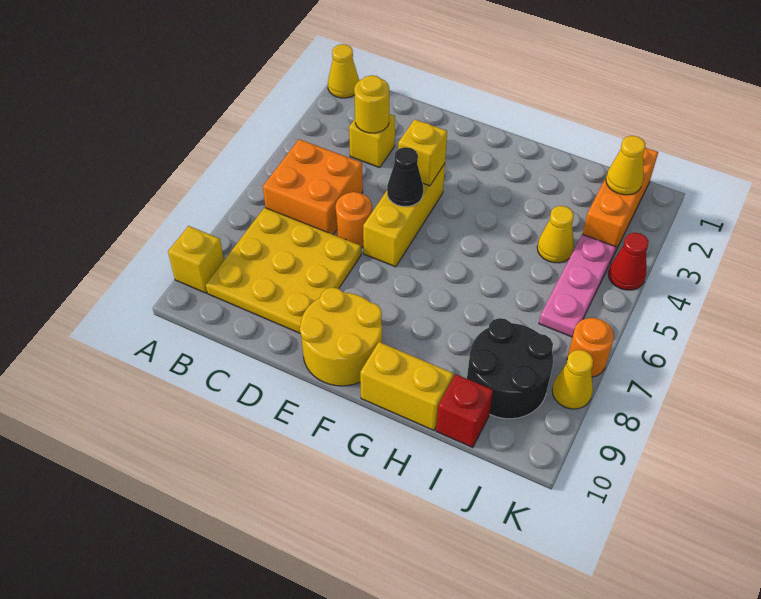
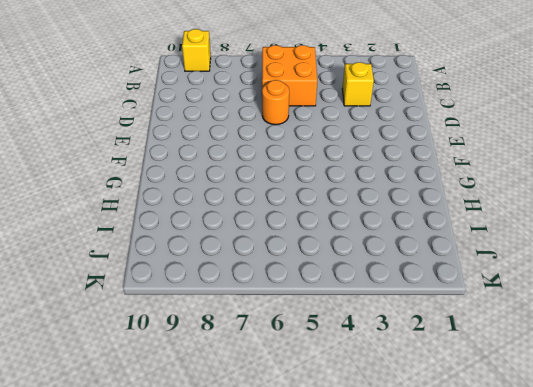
none -> yellow cone A1 level 1
none -> yellow plate B7:D9 level 1
none -> yellow brick E4:E6 level 1

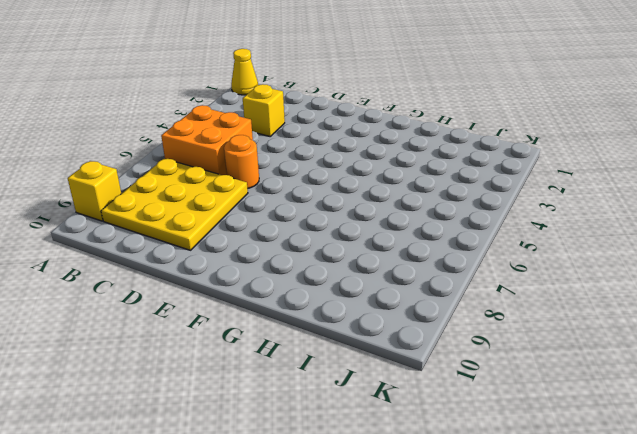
none -> yellow brick E4:E6 level 1
none -> yellow round brick E9:F10 level 1
none -> yellow brick G10:H10 level 1

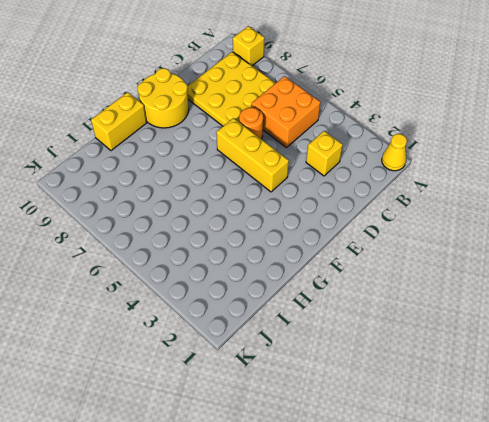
none -> yellow cone I4 level 1
none -> black round brick I8:J9 level 1
none -> red brick I10 level 1

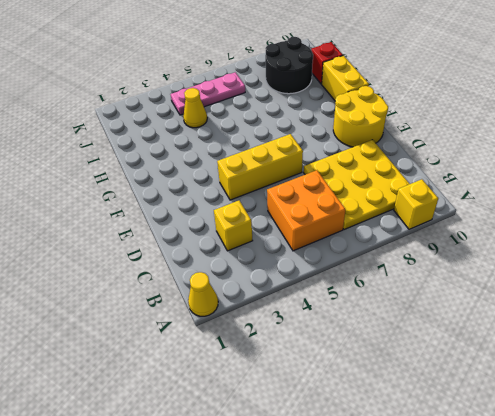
none -> orange round brick D6 level 1
none -> orange brick J1:J3 level 1
none -> red cone K4 level 1

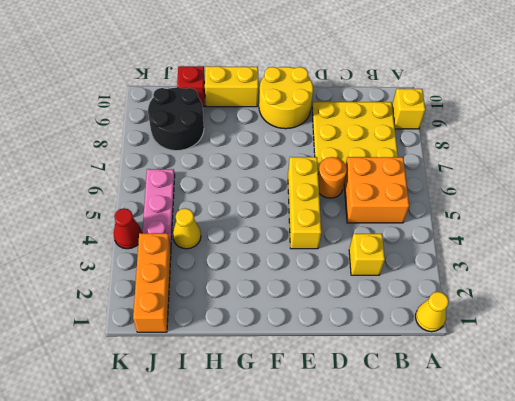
none -> orange round brick K7 level 1
none -> yellow cone K8 level 1
none -> yellow round brick C3 level 2

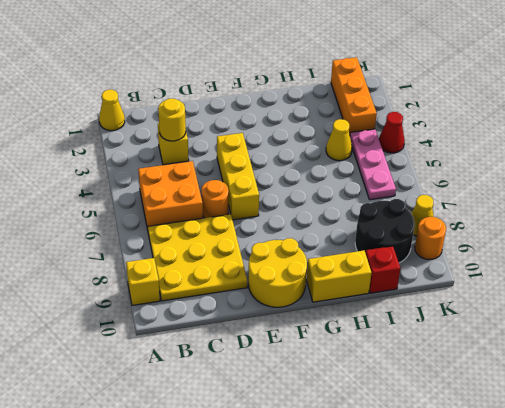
orange round brick K9 level 1 -> orange round brick K7 level 1
none -> yellow brick E4 level 2
none -> black cone E5 level 2
none -> yellow cone J2 level 2

